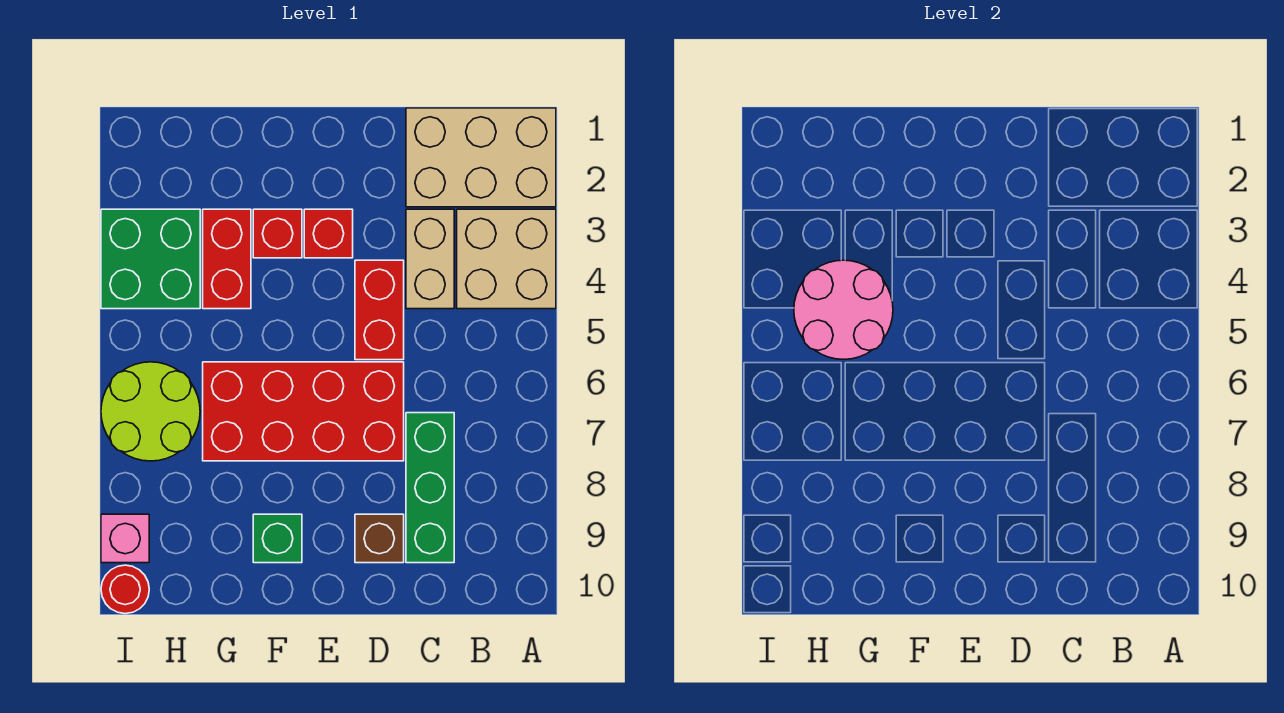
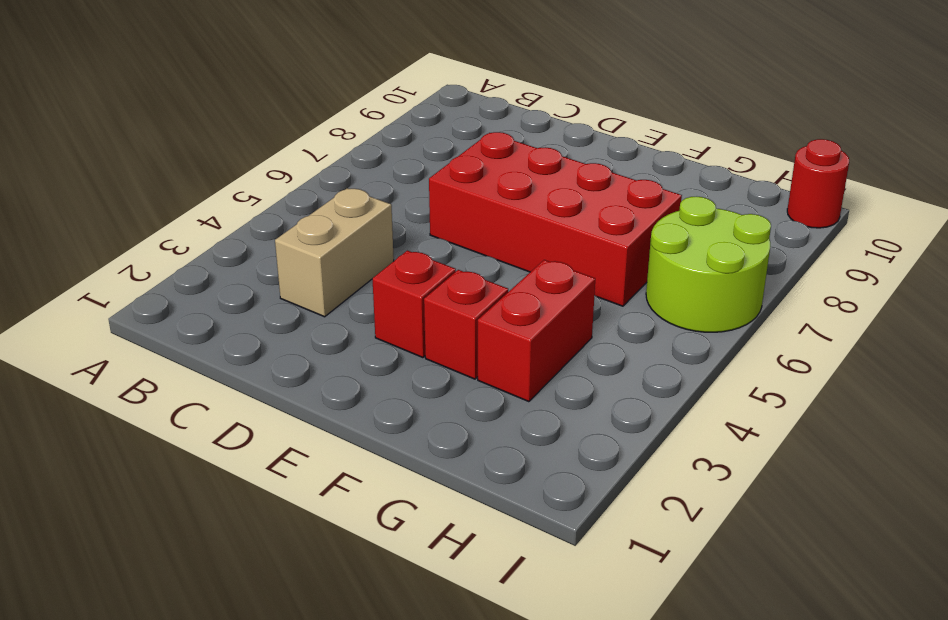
none -> tan brick A1:C2 level 1
none -> tan brick A3:B4 level 1
none -> green brick C7:C9 level 1

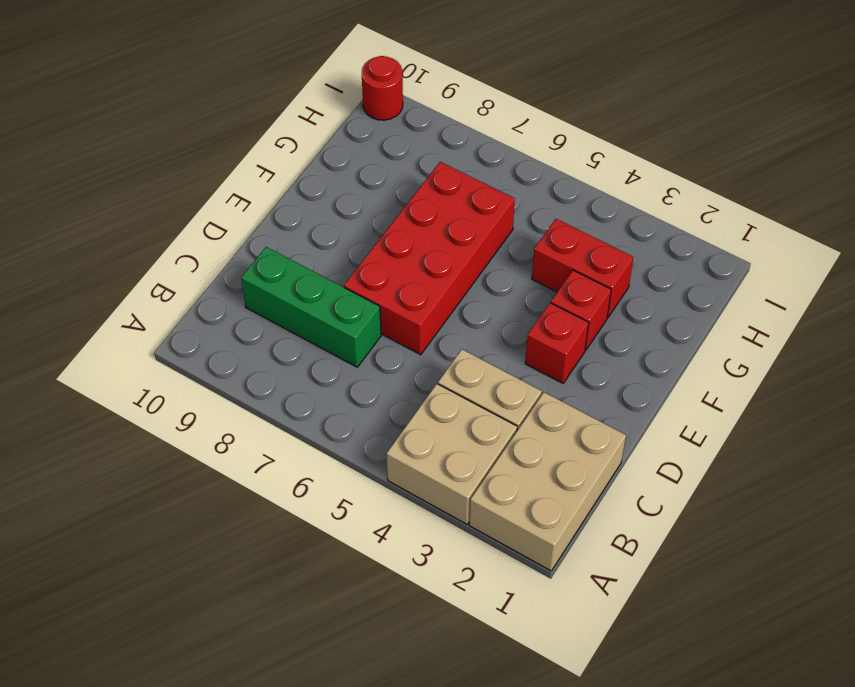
none -> red brick D4:D5 level 1
none -> brown brick D9 level 1
none -> green brick F9 level 1

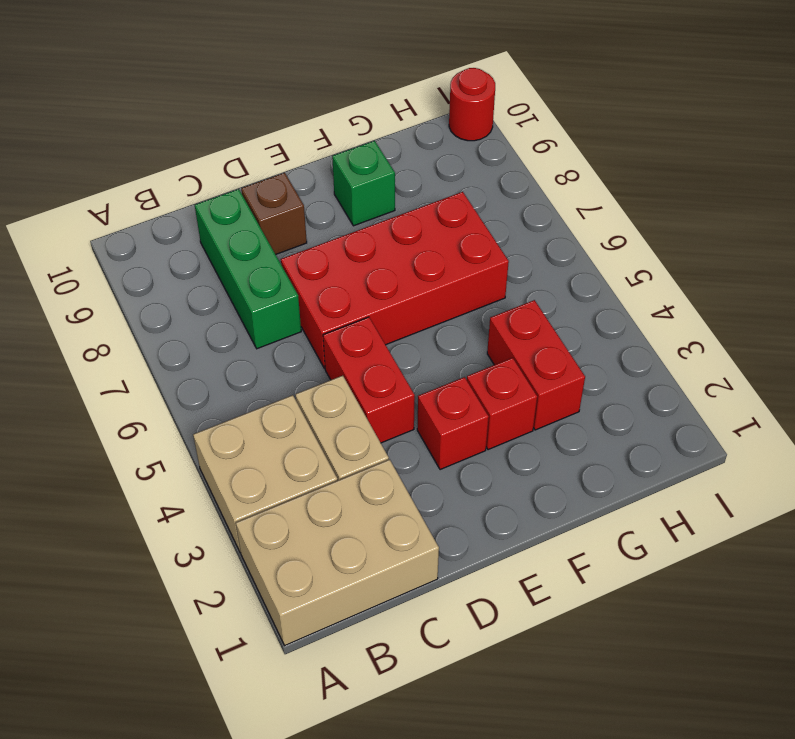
none -> green brick H3:I4 level 1
none -> lime round brick H6:I7 level 1
none -> pink brick I9 level 1

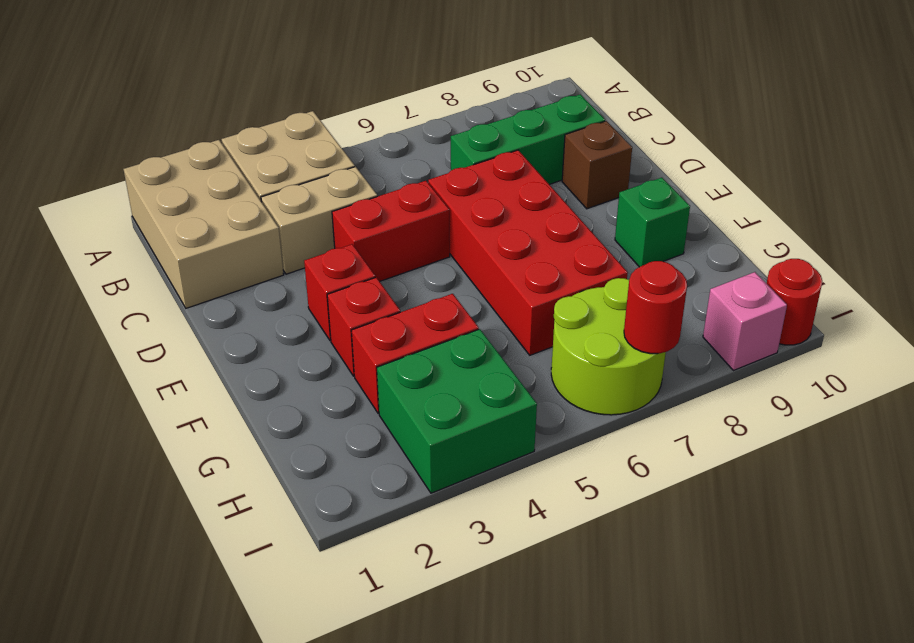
red round brick I7 level 2 -> none
none -> pink round brick G4:H5 level 2

